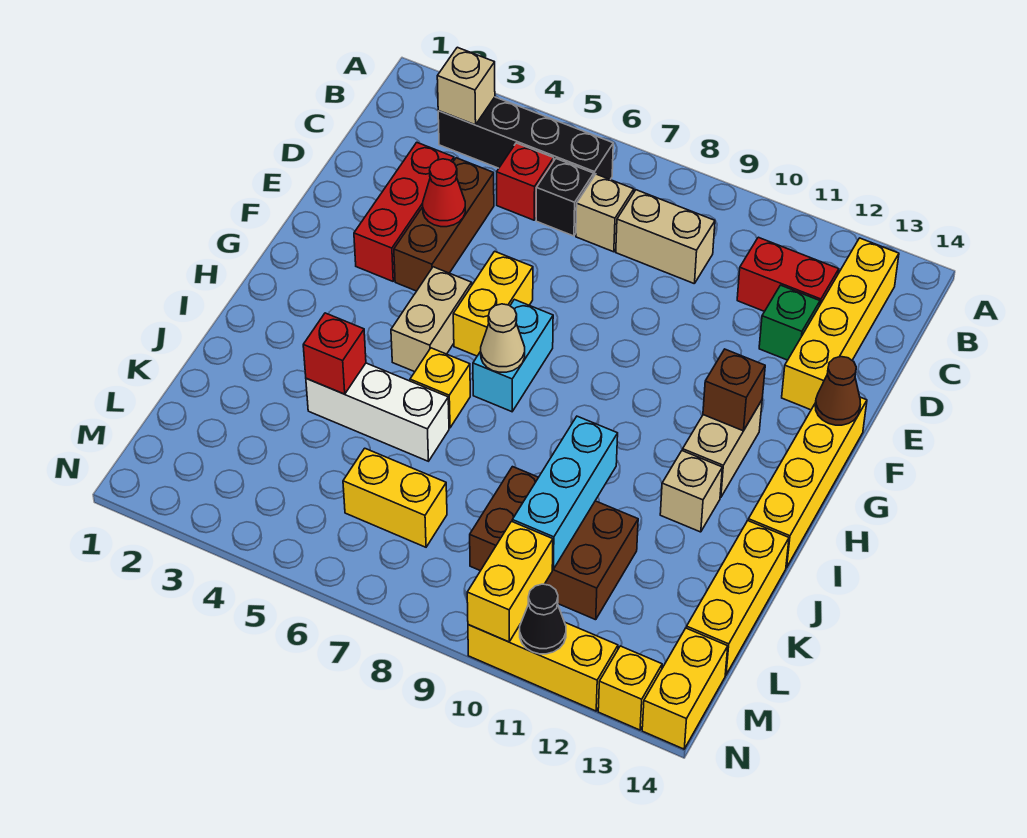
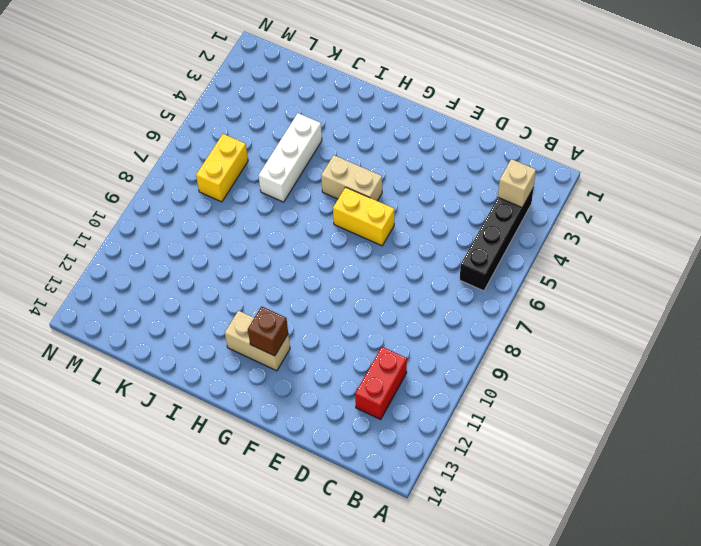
none -> yellow brick B13:E13 level 1
none -> red brick C5 level 1
none -> black brick C6 level 1
none -> tan brick C7 level 1

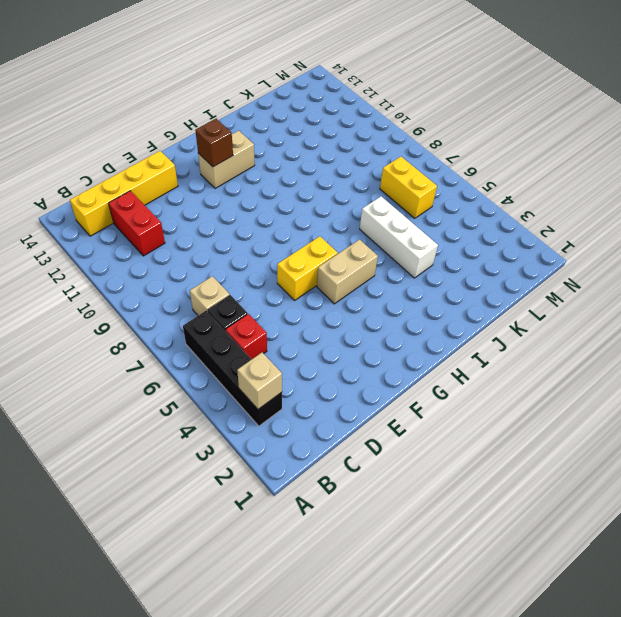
none -> tan brick C8:C9 level 1
none -> red brick D3:F3 level 1
none -> brown brick D4:F4 level 1
none -> green brick D12 level 1

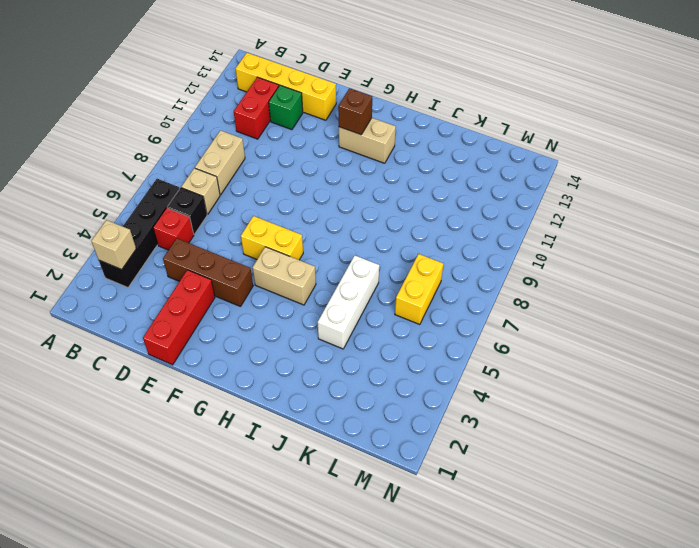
red brick E1:E3 level 1 -> red brick D3:F3 level 1
none -> yellow brick F14:I14 level 1
none -> cyan brick G7:H7 level 1
none -> yellow brick I6 level 1
none -> tan brick I12 level 1

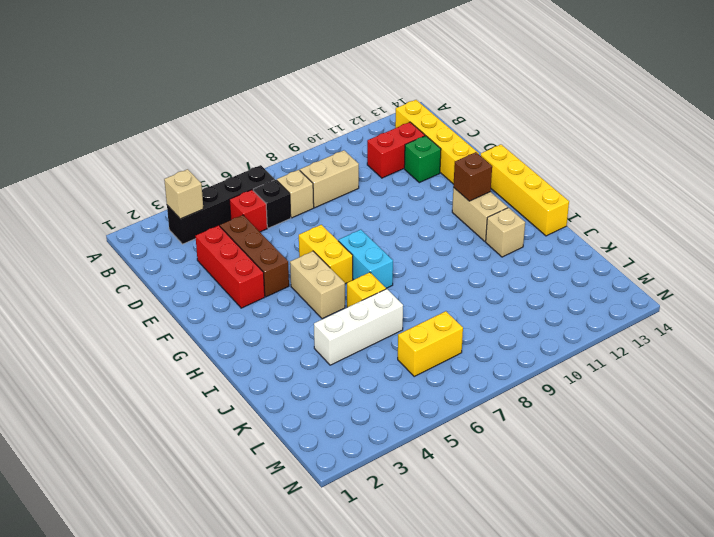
none -> yellow brick J14:L14 level 1
none -> brown brick K9:L11 level 1
none -> yellow brick M14:N14 level 1
none -> yellow brick N10:N12 level 1

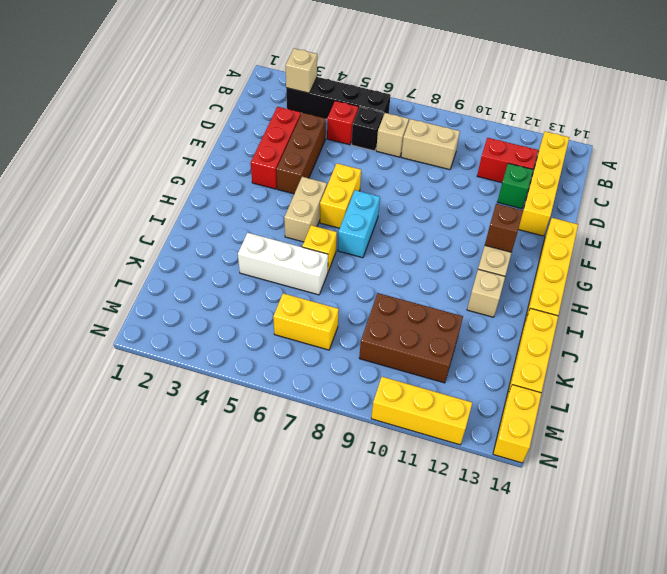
none -> yellow brick N13 level 1
none -> red cone E4 level 2
none -> brown cone F14 level 2
none -> tan cone H7 level 2

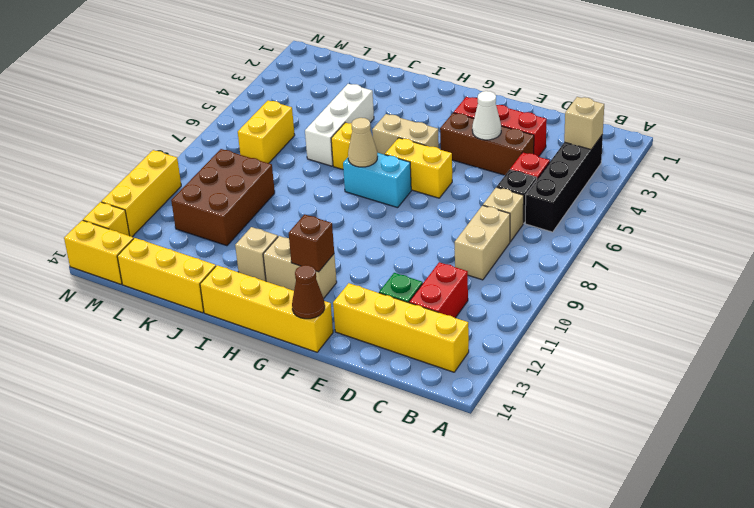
white cone E4 level 2 -> red cone E4 level 2
none -> red brick J4 level 2
none -> cyan brick J10:L10 level 2
none -> yellow brick M10:N10 level 2
none -> black cone N11 level 2

